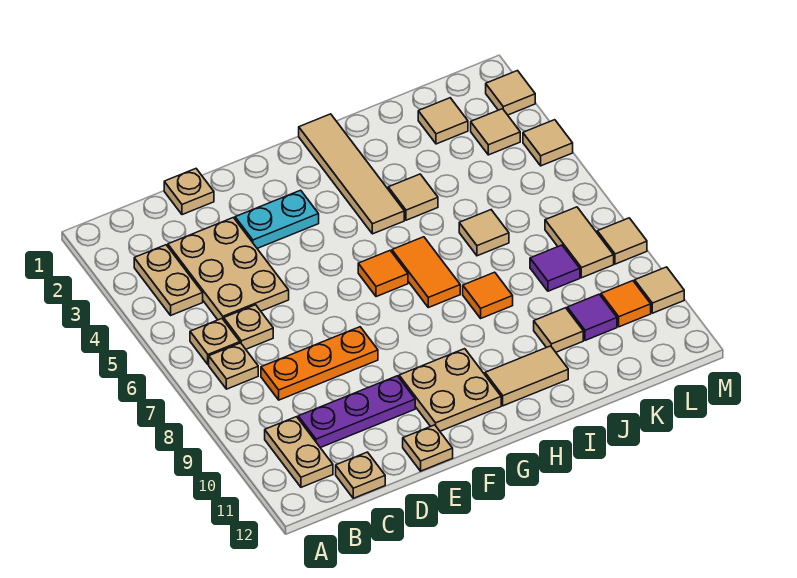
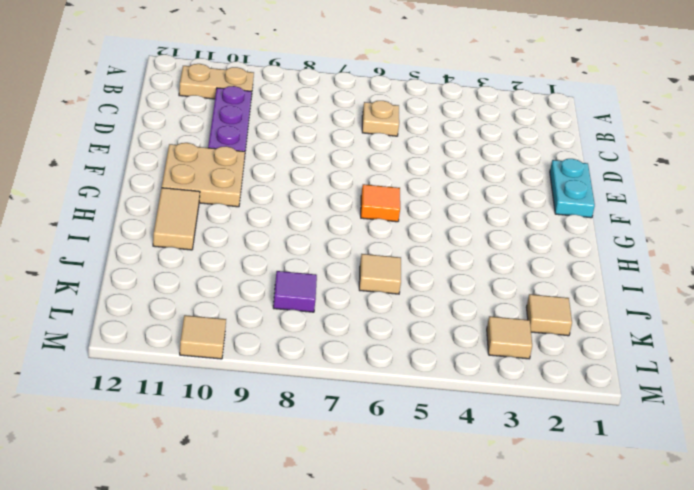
cyan plate E1:F1 level 1 -> cyan plate E3:F3 level 1
none -> tan plate B3:B4 level 1
none -> tan plate B6 level 1
none -> tan plate B7 level 1
none -> tan plate C3:D5 level 1

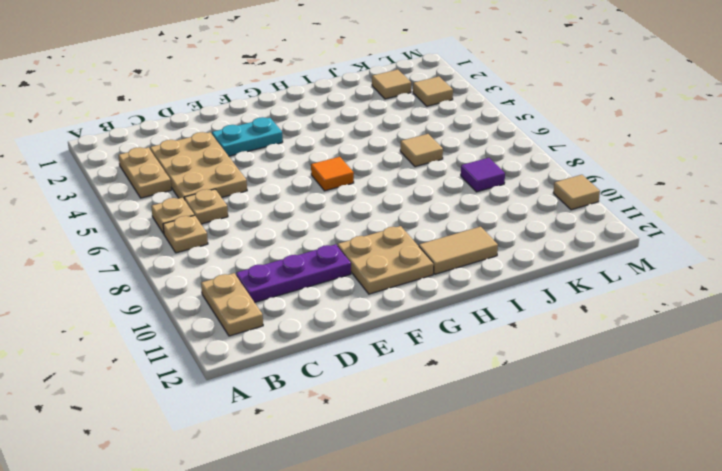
none -> orange plate C8:E8 level 1
none -> tan plate C12 level 1
none -> tan plate D1 level 1
none -> tan plate E12 level 1

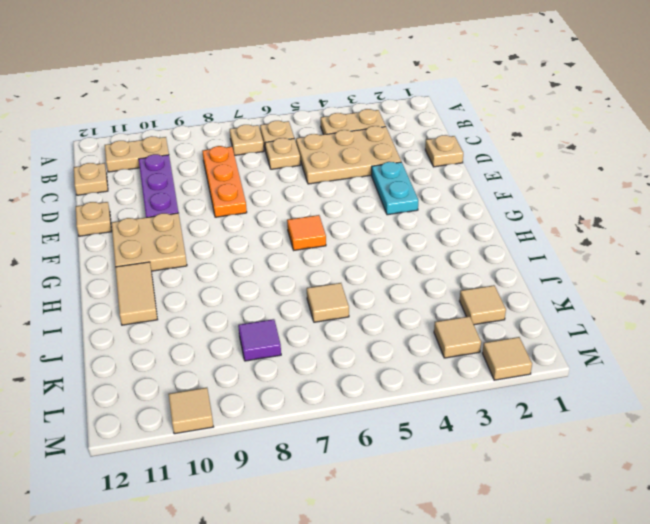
none -> tan tile H1:H4 level 1
none -> orange tile H6:H7 level 1
none -> tan tile I4 level 1
none -> orange tile I8 level 1

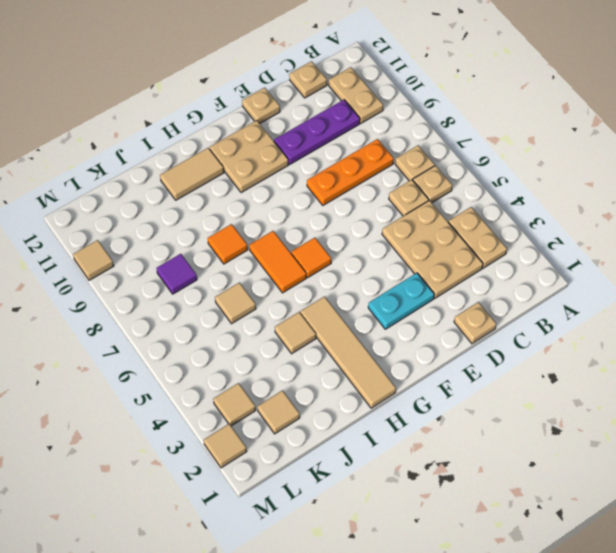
none -> tan tile J10 level 1
none -> purple tile K10 level 1
none -> tan tile L7:L8 level 1
none -> orange tile L10 level 1

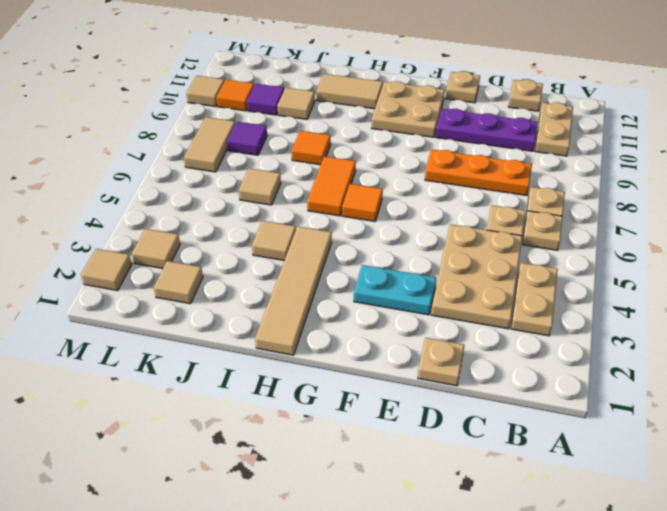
none -> tan tile M4 level 1
none -> tan tile M8 level 1

